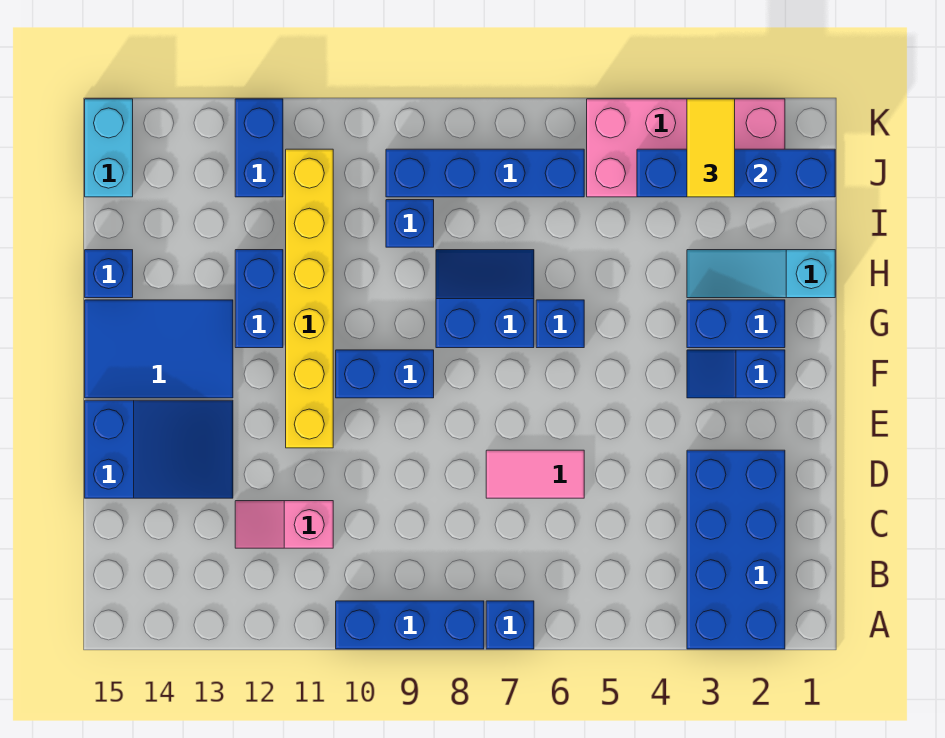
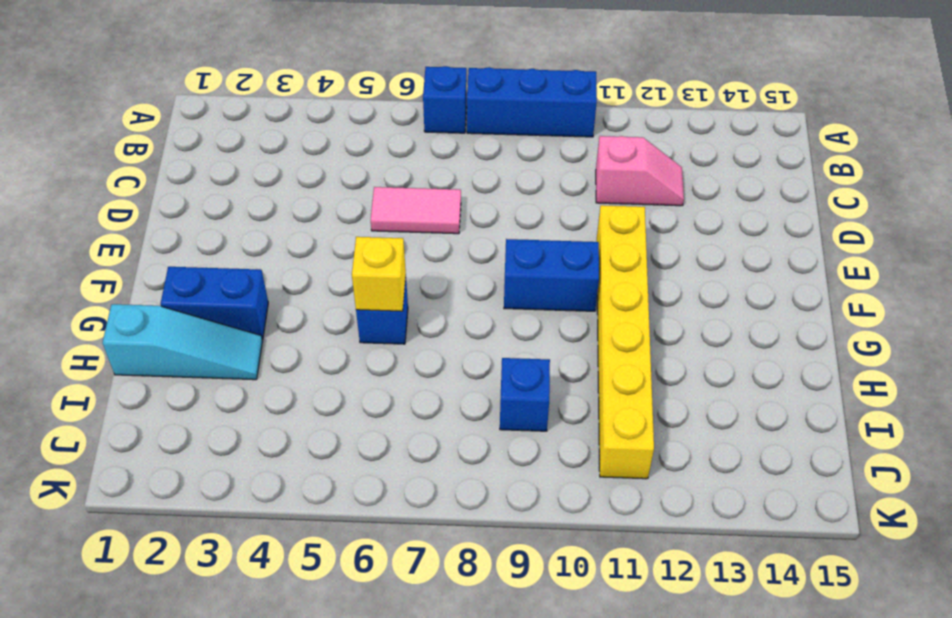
yellow brick G6 level 2 -> none
none -> blue brick A2:D3 level 1
none -> blue slope D13:E15 level 1 top 15
none -> blue slope F2:F3 level 1 top 2

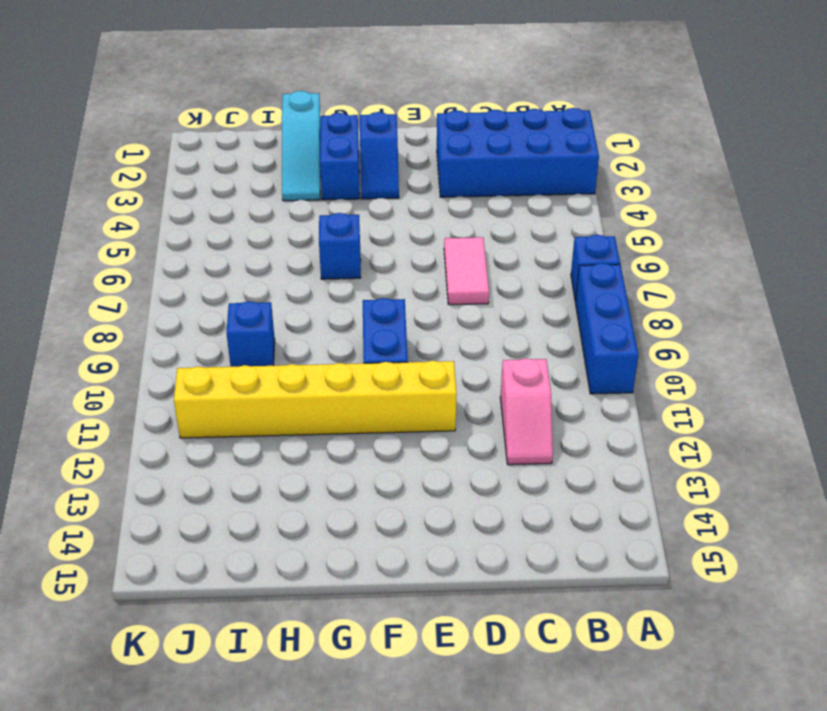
none -> blue slope D13:E15 level 1 top 15
none -> blue tile F13:G15 level 1
none -> blue slope G7:H8 level 1 top G

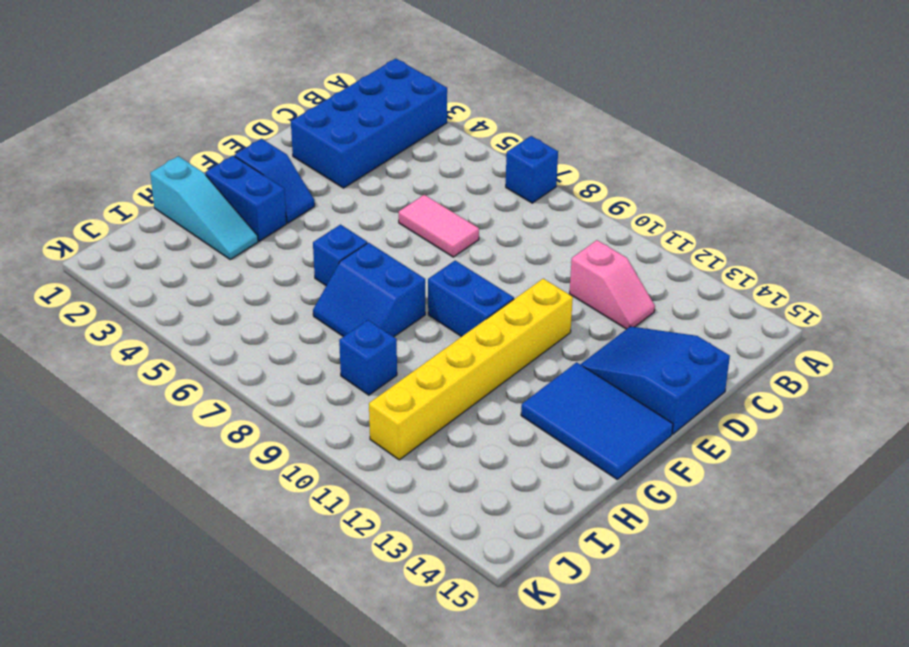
none -> blue brick A8:A10 level 1
none -> blue brick G12:H12 level 1
none -> blue brick H15 level 1

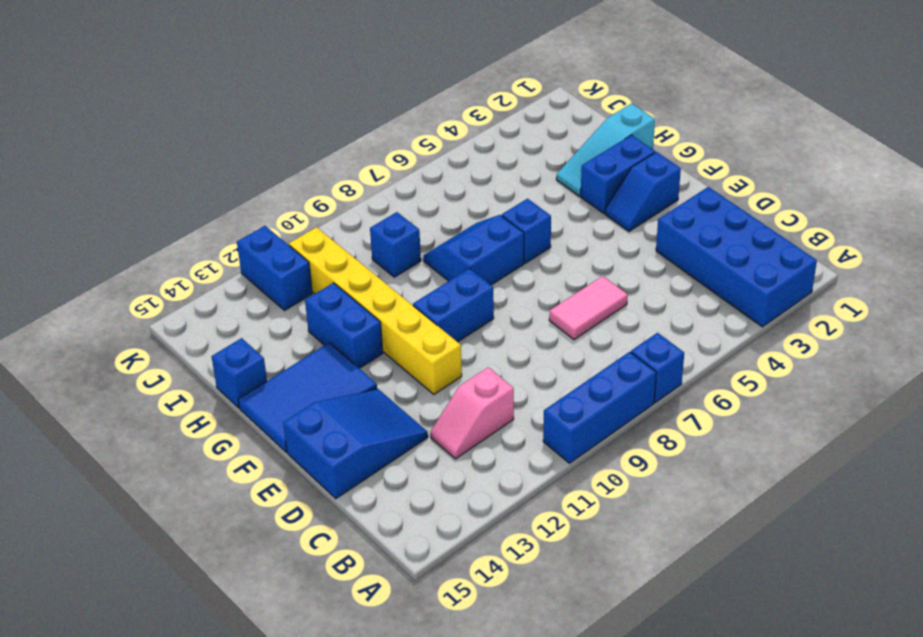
none -> pink brick J2:K5 level 1
none -> blue brick J6:J9 level 1
none -> cyan brick J15:K15 level 1

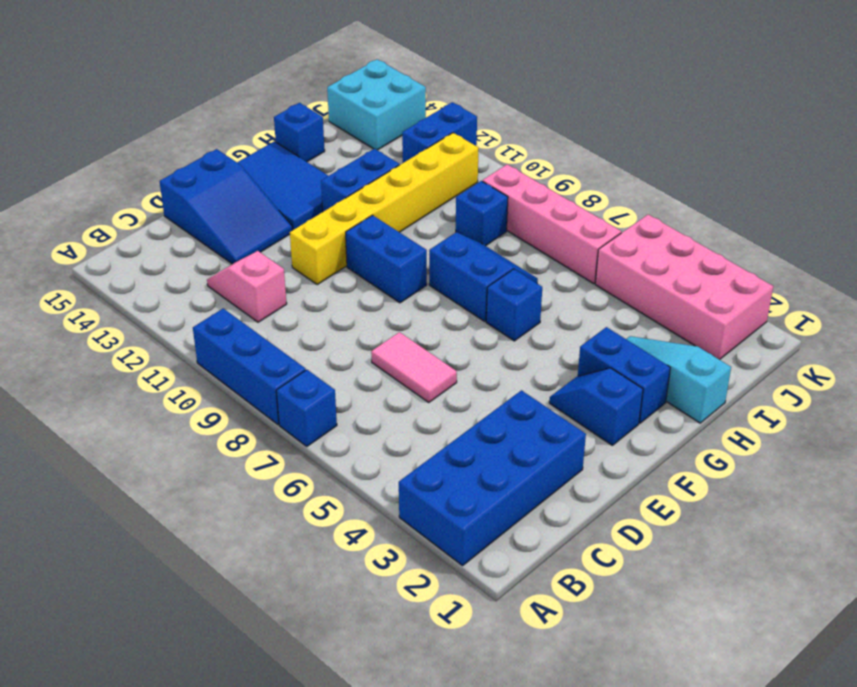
pink brick J6:J9 level 1 -> blue brick J6:J9 level 1
cyan brick J14:K15 level 1 -> cyan brick J15:K15 level 1
none -> blue brick J1:J4 level 2
none -> yellow tile J3:K3 level 3

